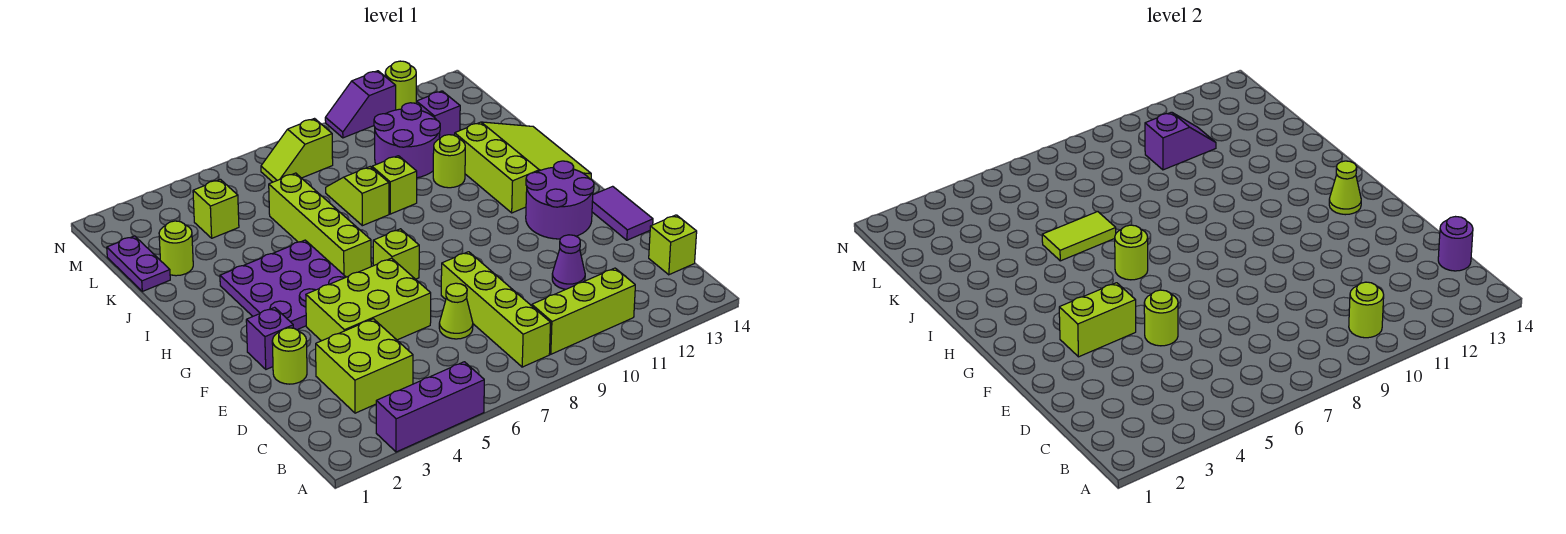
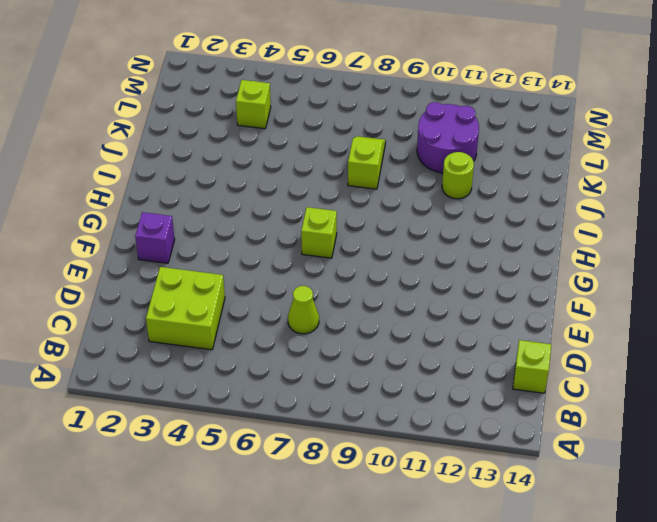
none -> purple brick A3:A5 level 1
none -> lime brick B8:E8 level 1
none -> lime brick B9:B11 level 1
none -> purple cone D11 level 1

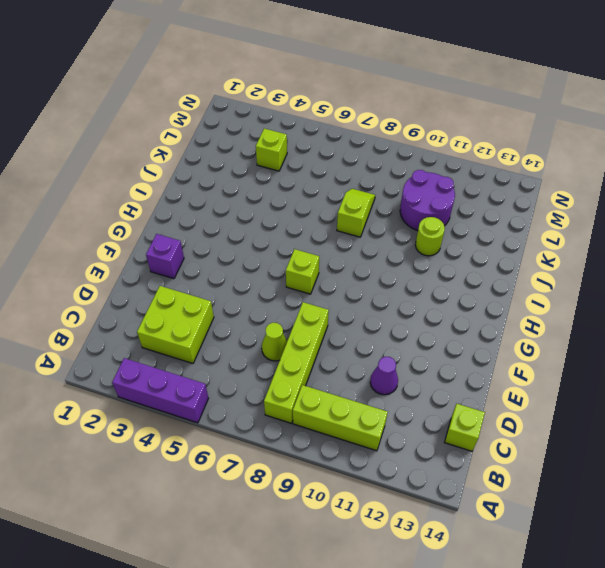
none -> lime round brick E2 level 1
none -> lime brick E4:F6 level 1
none -> purple tile E14:F14 level 1
none -> purple round brick F12:G13 level 1

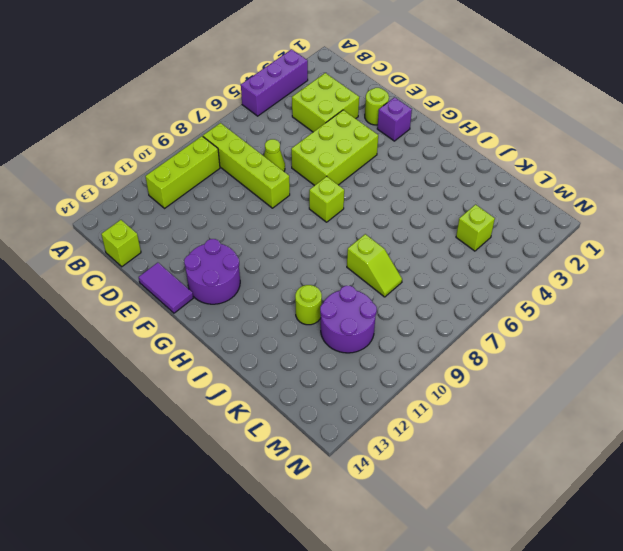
none -> purple cone D11 level 1
none -> purple plate G3:I5 level 1
none -> lime brick H6:K6 level 1
none -> lime slope H12:J14 level 1 top 12

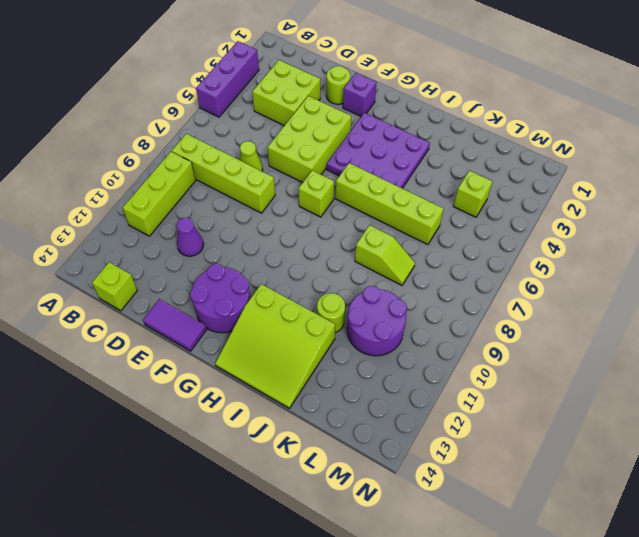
none -> lime brick J9 level 1
none -> purple plate K1:L1 level 1
none -> lime round brick K2 level 1
none -> purple brick L12 level 1

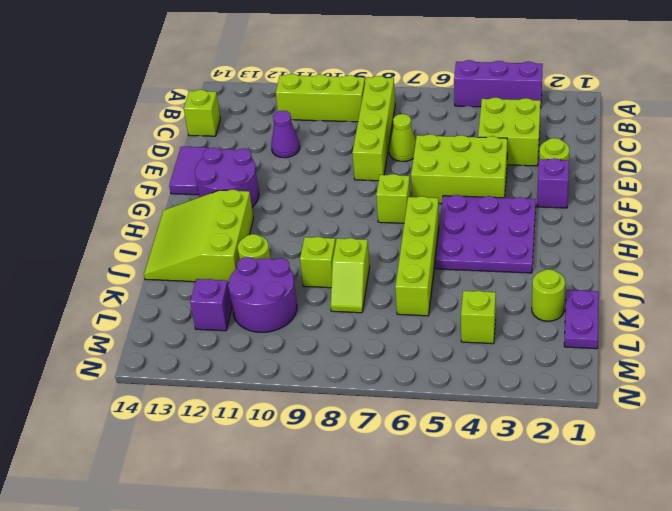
none -> lime slope M7:M8 level 1 top 8
none -> purple slope N10:N11 level 1 top 11
none -> lime round brick N12 level 1
none -> lime round brick B10 level 2

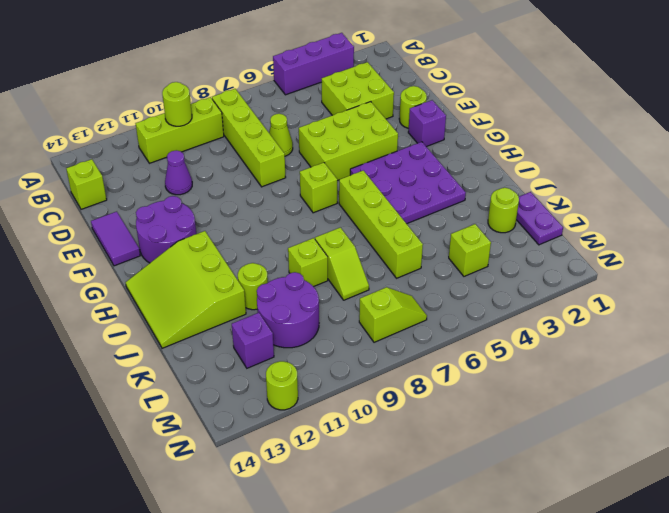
none -> purple slope N10:N11 level 1 top 11
none -> purple round brick C14 level 2
none -> lime round brick E5 level 2
none -> lime brick F3:F4 level 2

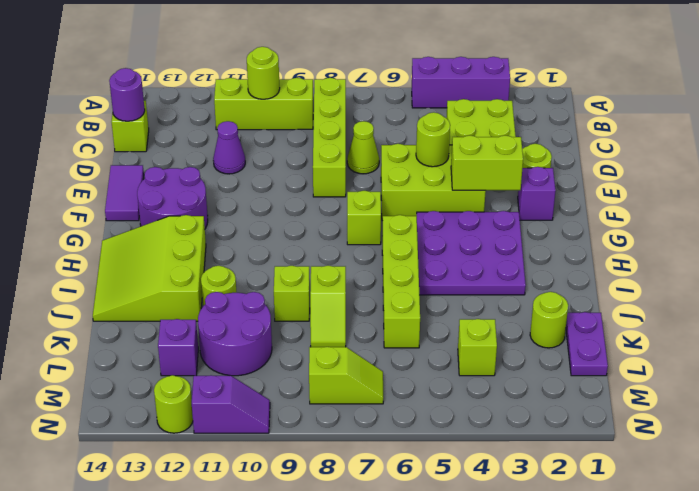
none -> lime cone G13 level 2
none -> lime round brick H6 level 2
none -> lime tile J5:J6 level 2
none -> purple slope L10:L11 level 2 top 10

